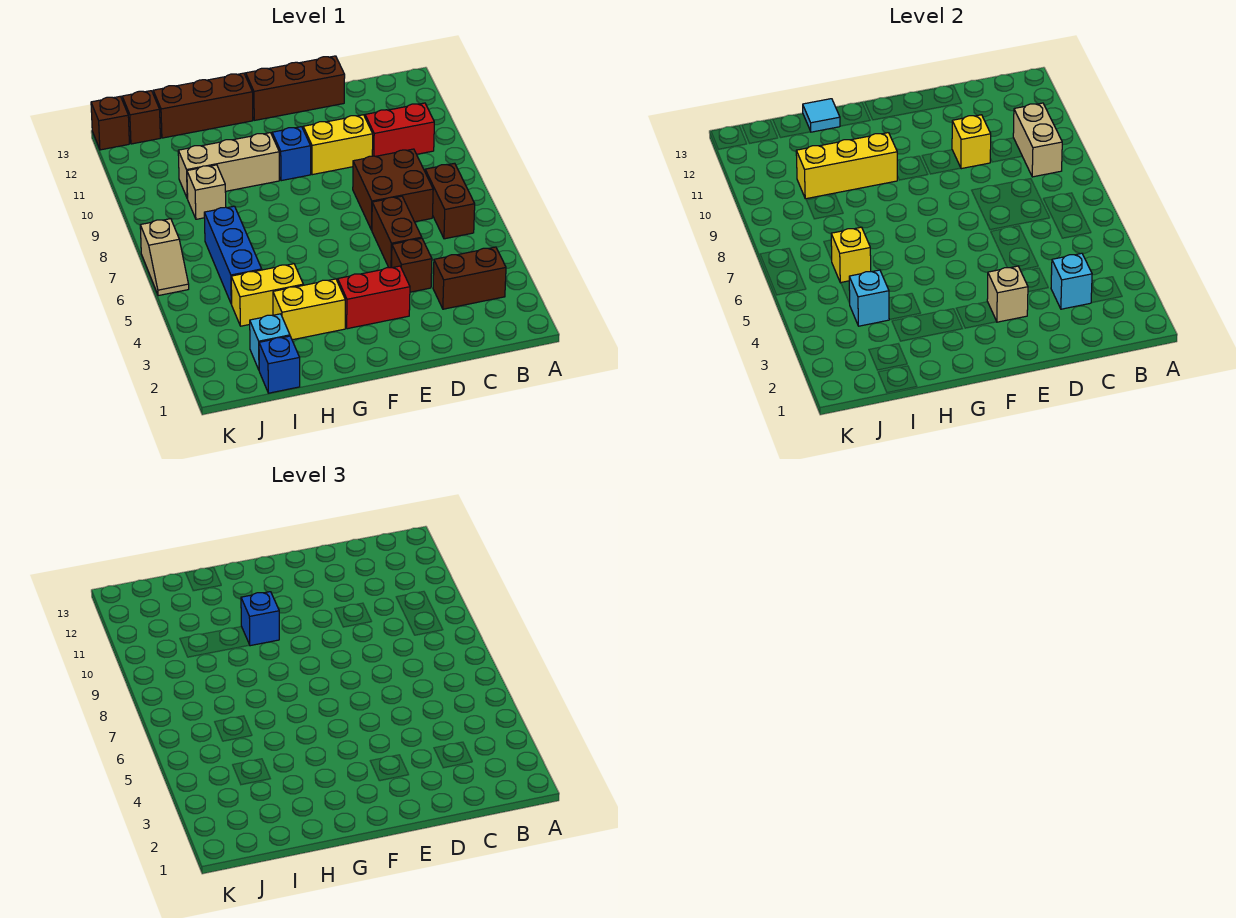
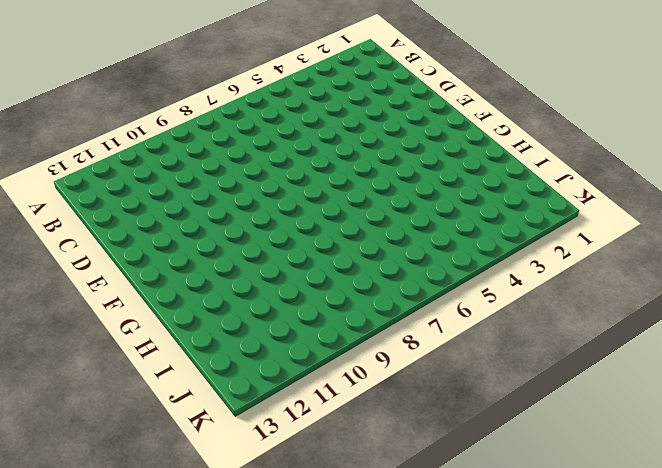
none -> brown brick B3:C3 level 1
none -> brown brick B6:B7 level 1
none -> red brick B10:C10 level 1
none -> brown brick C7:D8 level 1

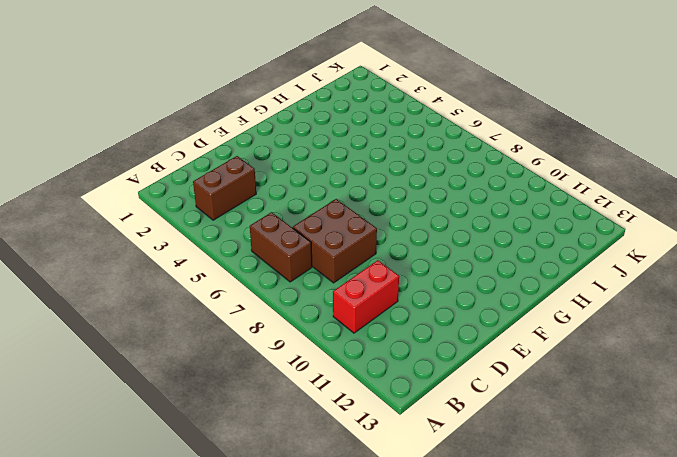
none -> brown brick D4 level 1
none -> brown brick D5:D6 level 1
none -> yellow brick D10:E10 level 1
none -> brown brick D13:F13 level 1

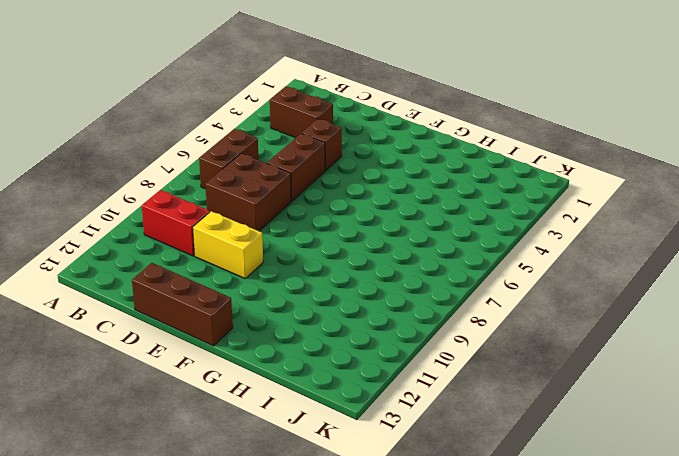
none -> red brick E3:F3 level 1
none -> blue brick F10 level 1
none -> yellow brick G3:H3 level 1
none -> tan brick G10:I10 level 1

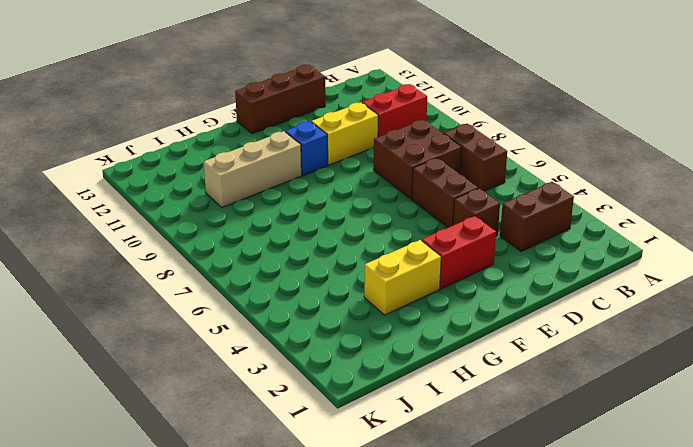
none -> brown brick G13:I13 level 1
none -> yellow brick H4:I4 level 1
none -> blue brick I1 level 1
none -> cyan brick I2 level 1

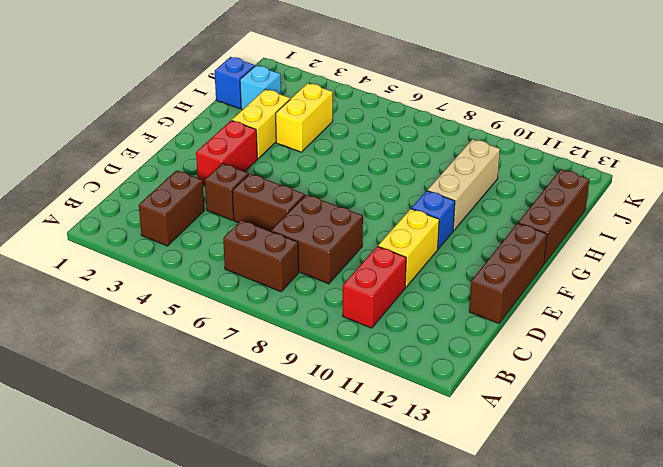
none -> blue brick I5:I7 level 1
none -> tan brick I9 level 1
none -> brown brick J13 level 1
none -> tan slope K6:K7 level 1 top 7

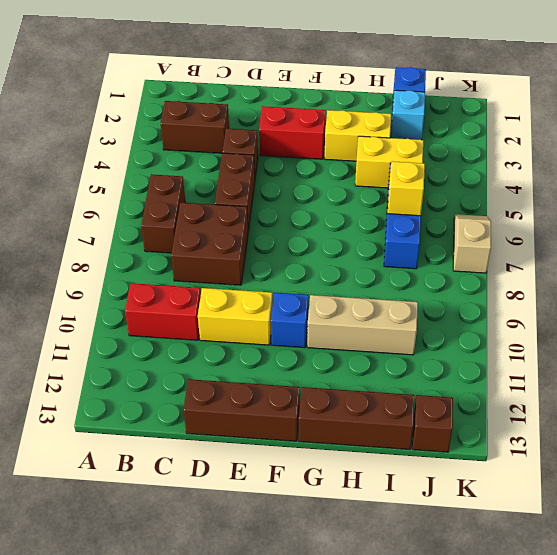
none -> tan brick I9 level 1
none -> brown brick K13 level 1
none -> tan brick B9:B10 level 2
none -> cyan brick C3 level 2

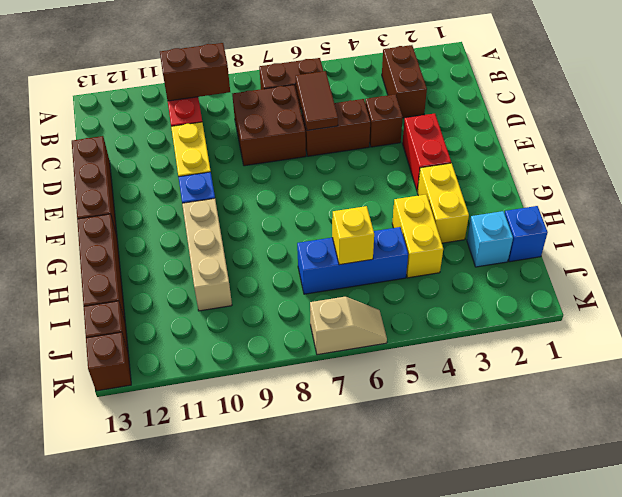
brown brick B9:B10 level 2 -> tan brick B9:B10 level 2
brown tile C6:D6 level 2 -> none
none -> tan brick I9 level 1
none -> cyan brick C3 level 2
none -> yellow brick D10 level 2
none -> tan brick E3 level 2

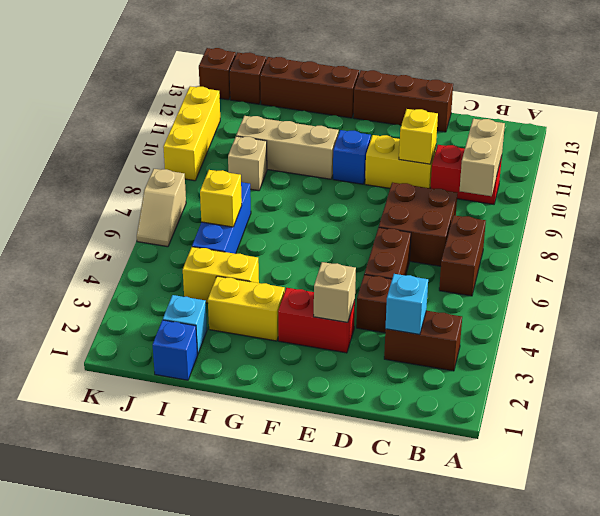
yellow brick K9:K11 level 1 -> yellow brick G10:I10 level 2
none -> cyan tile H13 level 2
none -> cyan brick I4 level 2
none -> blue brick G10 level 3

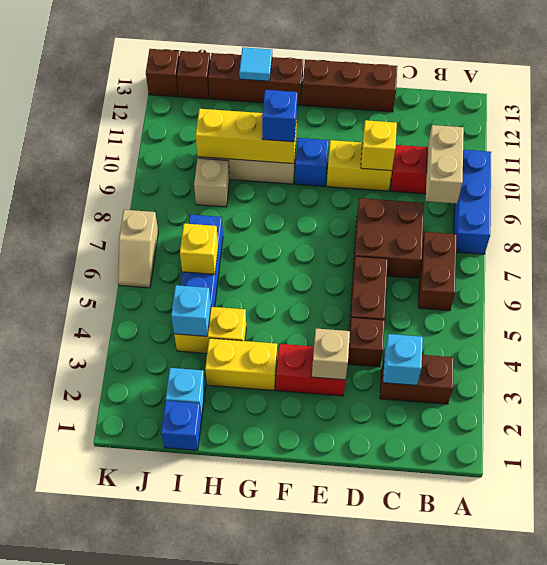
blue brick A8:A10 level 1 -> none

